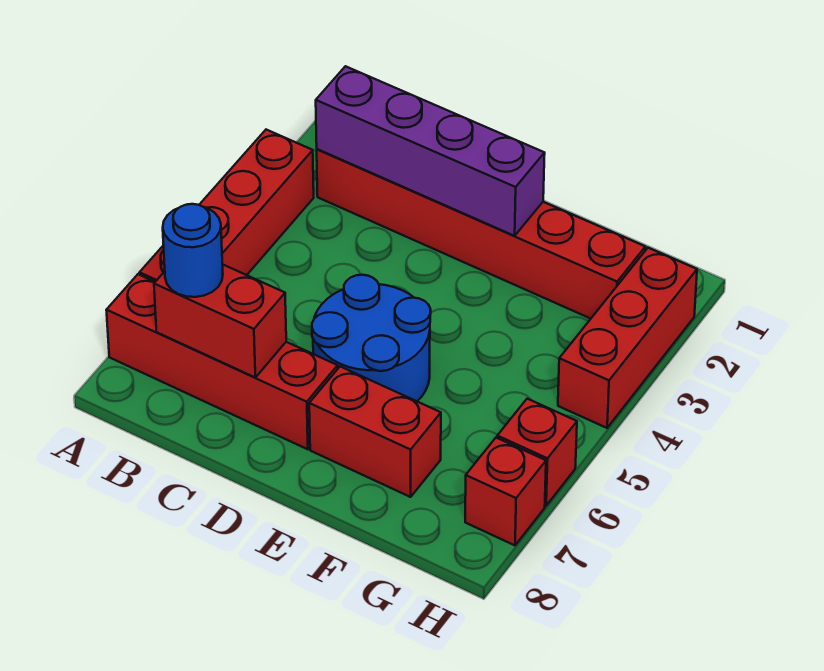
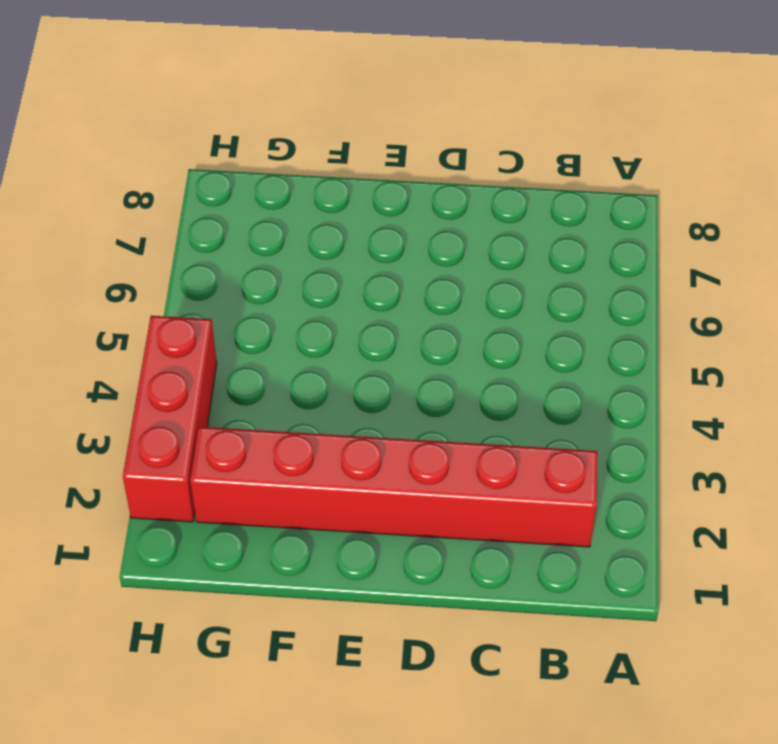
none -> red brick A3:A6 level 1
none -> red brick A7:D7 level 1

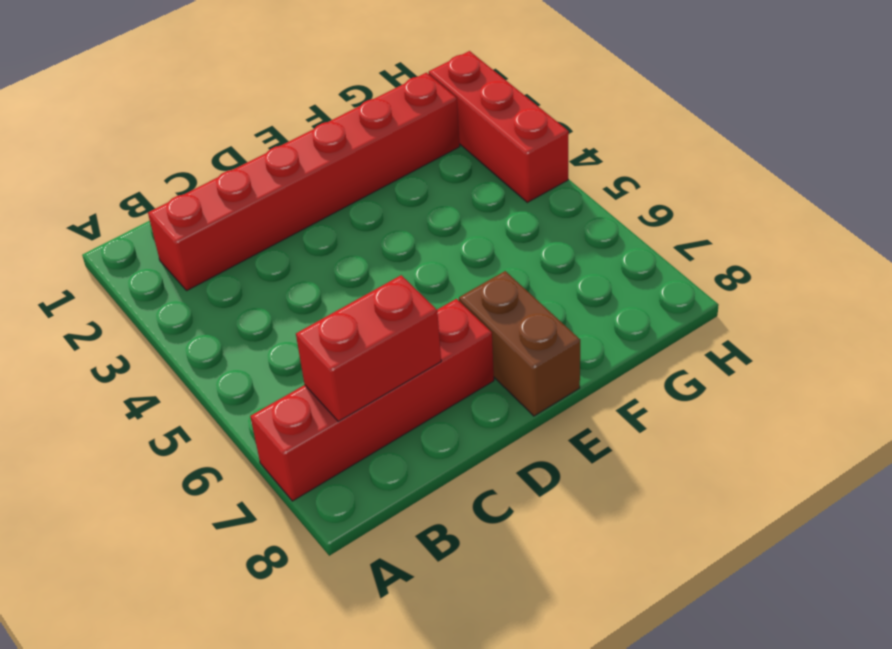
brown brick E7:E8 level 1 -> red brick E7:F7 level 1
none -> red brick A3:A6 level 1
none -> blue round brick D5:E6 level 1

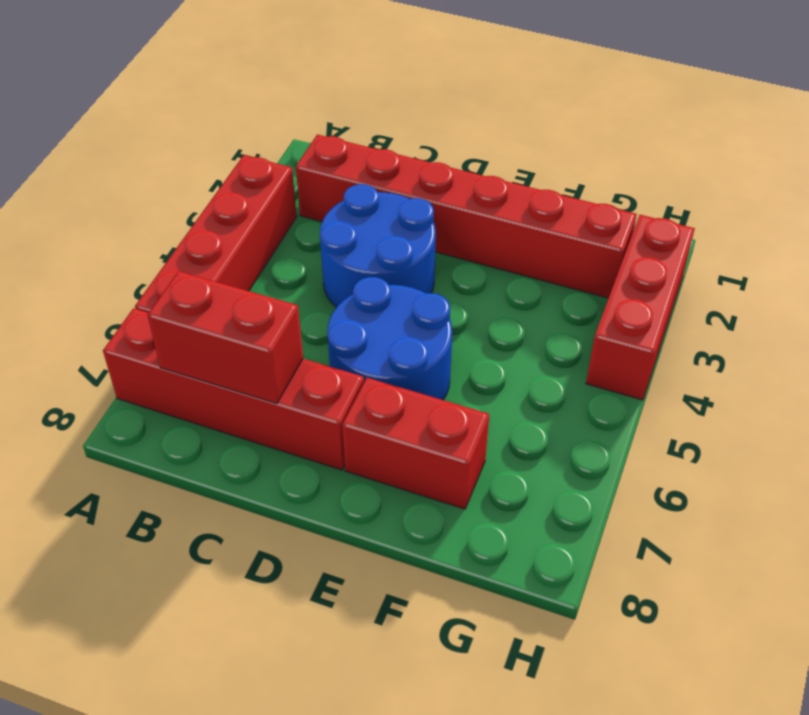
blue round brick C3:D4 level 1 -> none
none -> red brick H6 level 1
none -> red brick H7 level 1

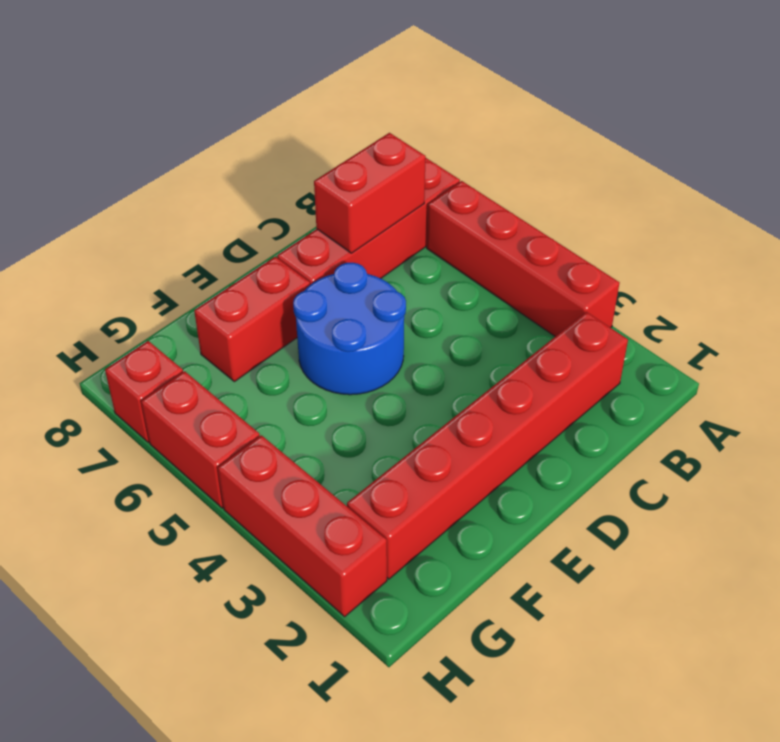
red brick H5:H6 level 1 -> red brick H6 level 1
none -> purple brick B2:E2 level 2
none -> blue round brick B7 level 3

